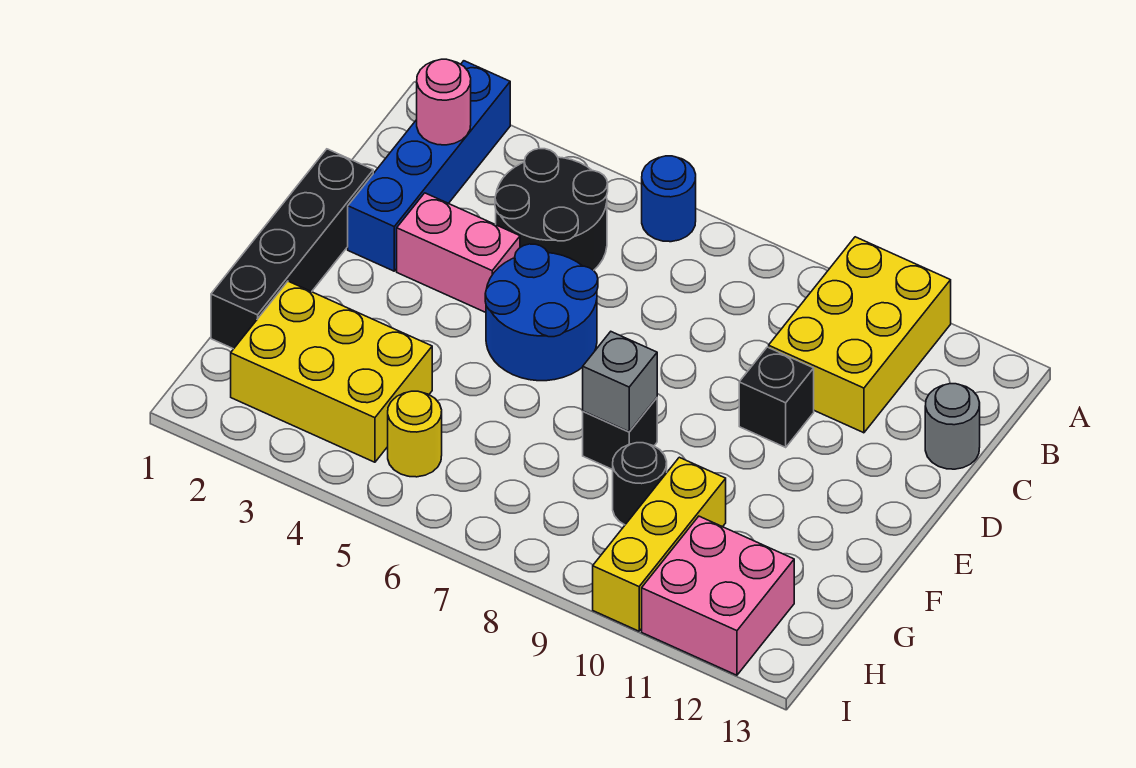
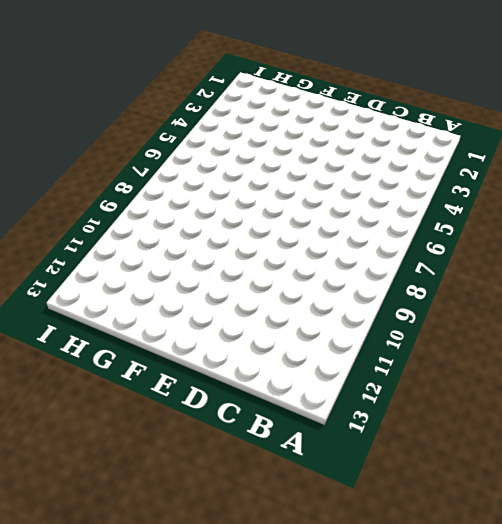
none -> blue brick A2:D2 level 1
none -> blue round brick A6 level 1
none -> yellow brick A10:C11 level 1

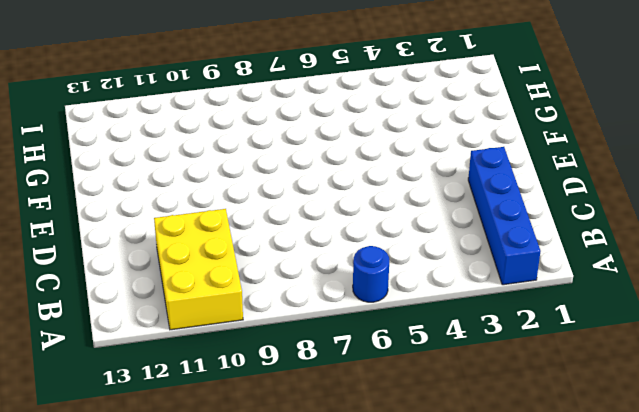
none -> black round brick B4:C5 level 1
none -> grey round brick C13 level 1
none -> black brick D1:G1 level 1

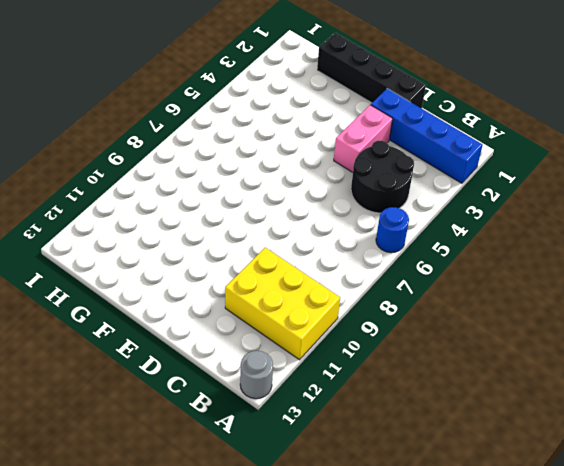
grey round brick A13 level 1 -> grey round brick C13 level 1
none -> blue round brick D5:E6 level 1
none -> black brick D10 level 1
none -> black brick F8 level 1

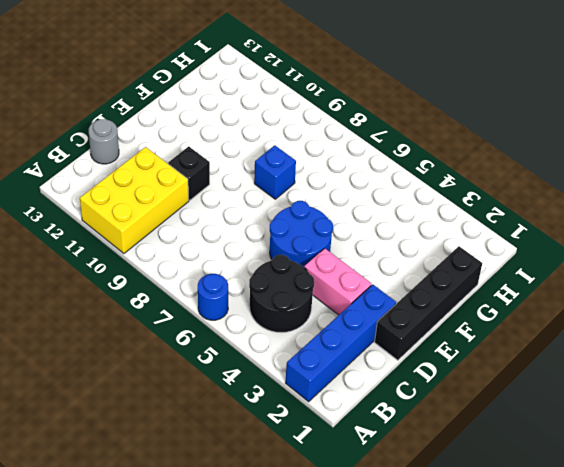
blue brick F8 level 1 -> black brick F8 level 1
none -> yellow brick G2:H4 level 1
none -> black round brick G9 level 1
none -> yellow brick G10:I10 level 1

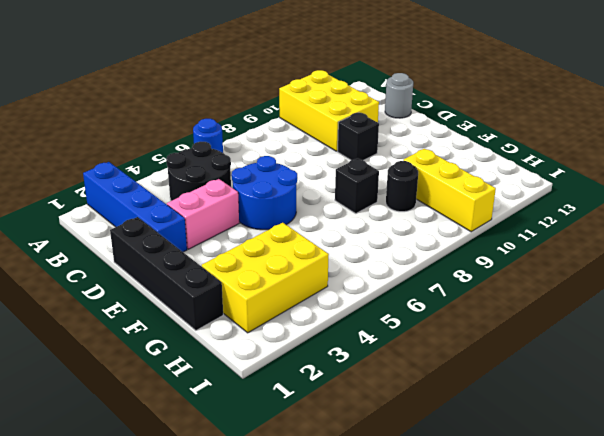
none -> yellow round brick H5 level 1
none -> pink brick H11:I12 level 1
none -> pink round brick B2 level 2

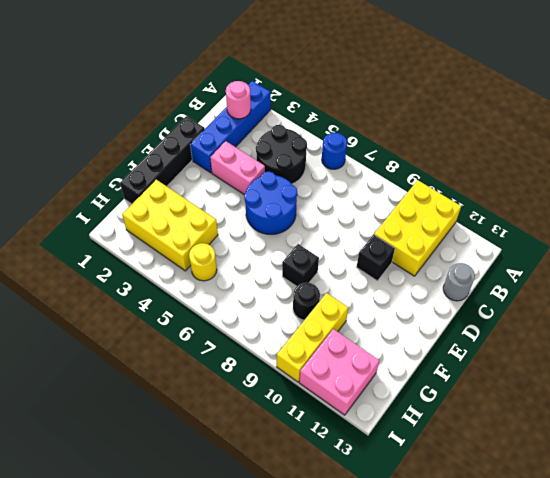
none -> grey brick F8 level 2

